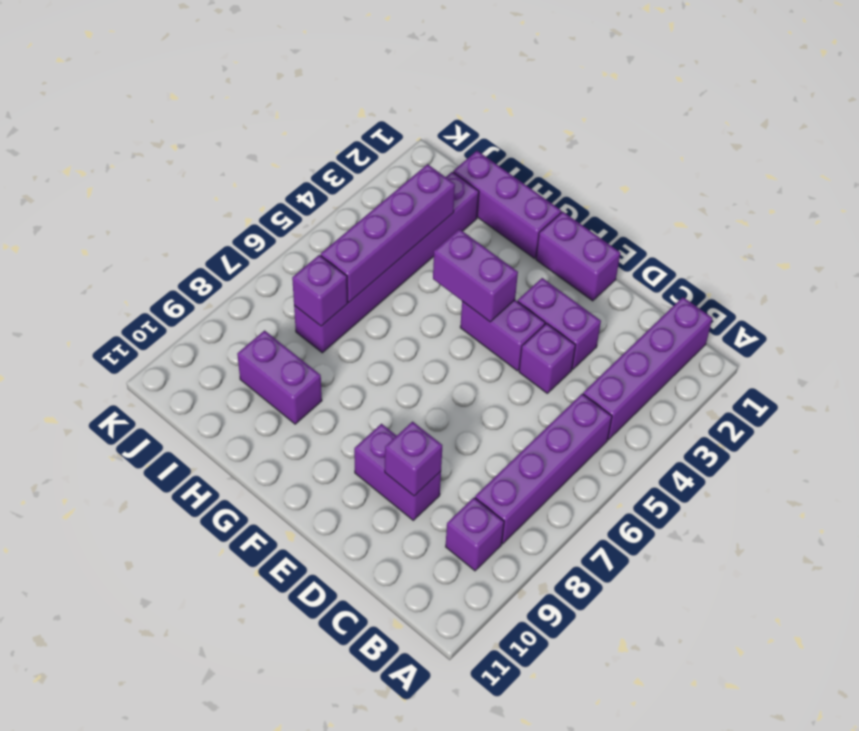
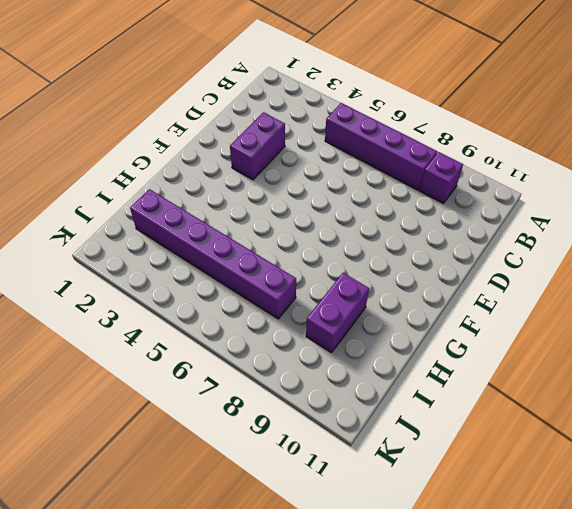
none -> purple brick B1:B4 level 1
none -> purple brick D4 level 1
none -> purple brick D9:E9 level 1

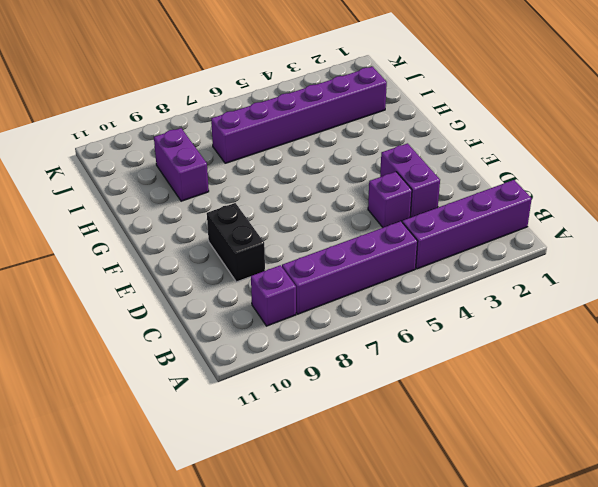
black brick D9:E9 level 1 -> purple brick D9:E9 level 1
none -> purple brick E1:F1 level 1
none -> purple brick E4:F4 level 1
none -> purple brick G1:I1 level 1

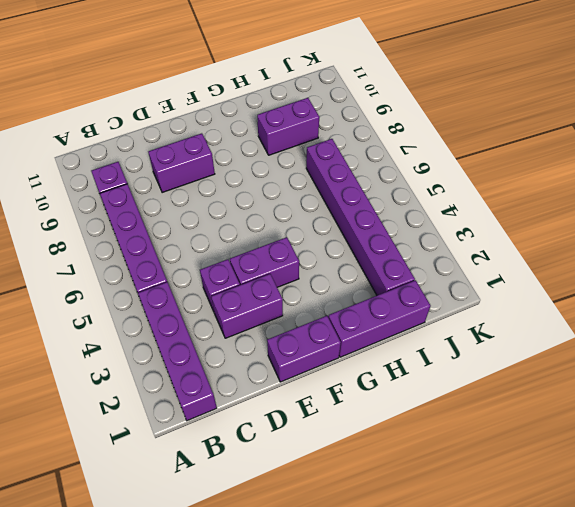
none -> purple brick D9 level 2
none -> purple brick F4:G4 level 2
none -> purple brick I3:I6 level 2

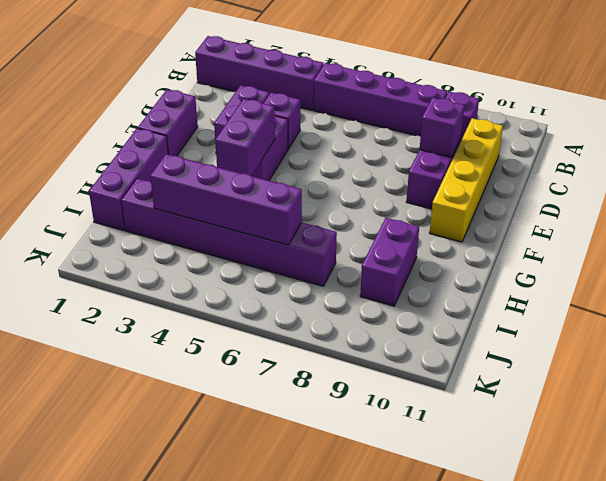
yellow brick C10:F10 level 1 -> none
none -> purple brick I7 level 2

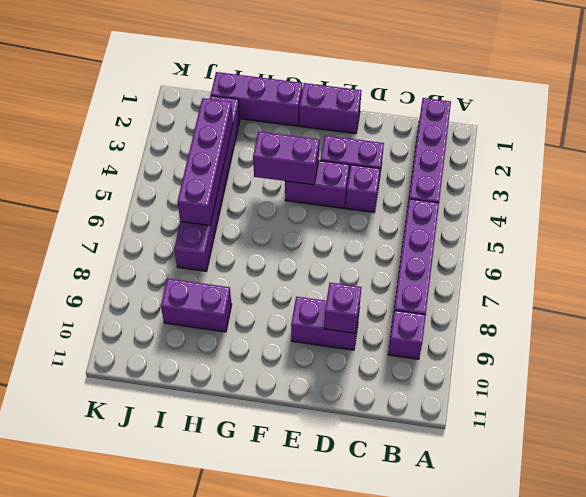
none -> purple brick I7 level 2

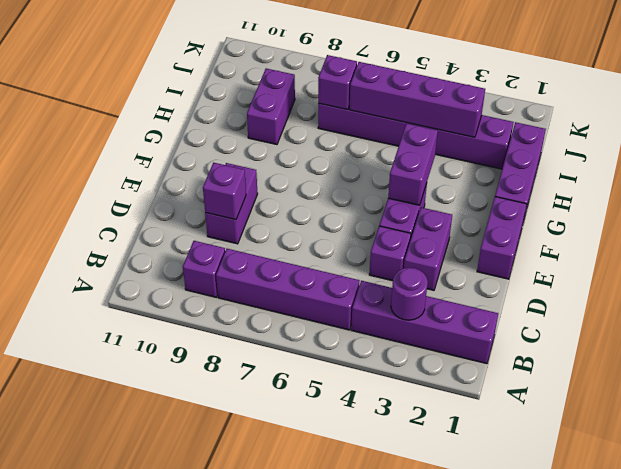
purple round brick B3 level 2 -> none

